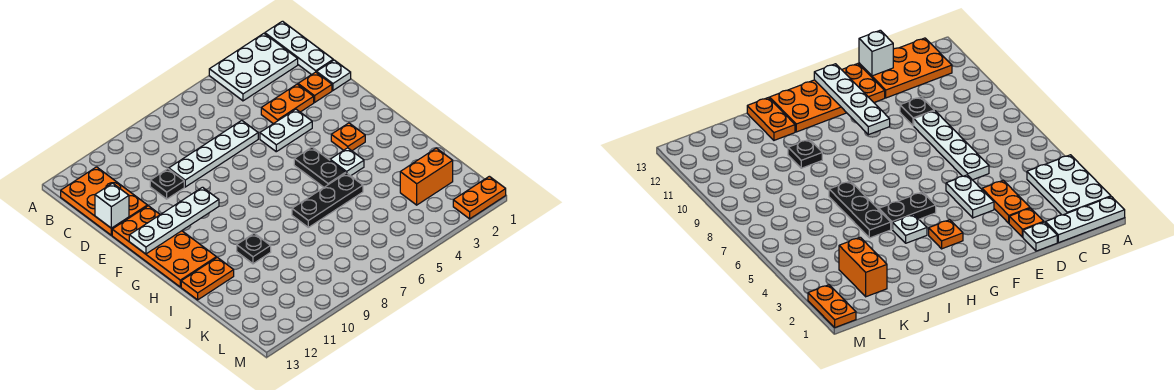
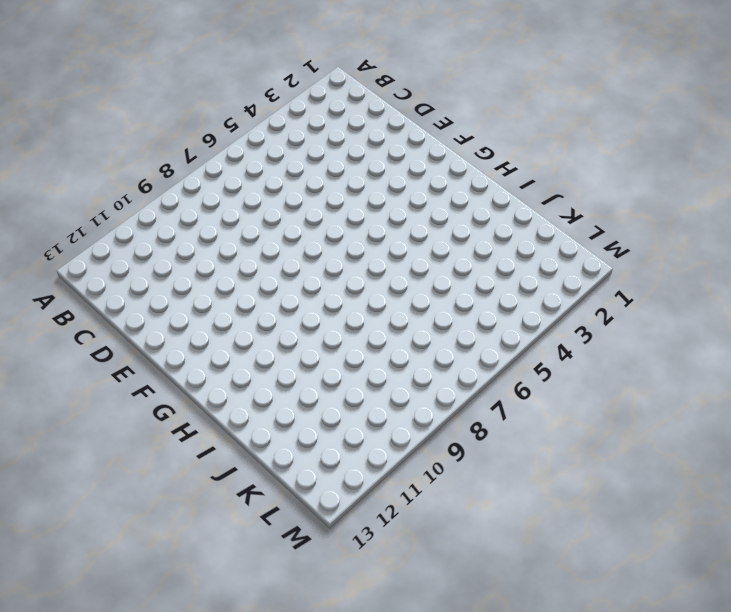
none -> white plate A1:C1 level 1
none -> white plate A2:B4 level 1
none -> orange plate B12:D13 level 1

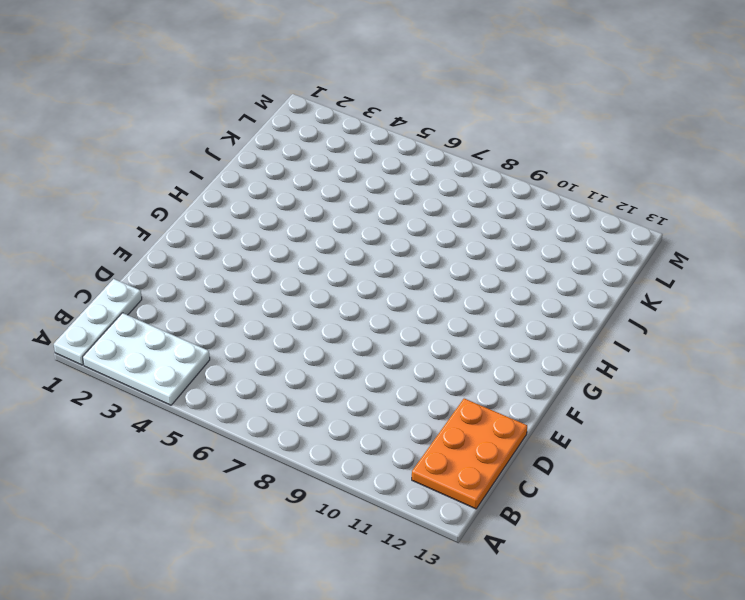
none -> white plate D1 level 1
none -> orange plate D2 level 1
none -> orange plate D3:D4 level 1

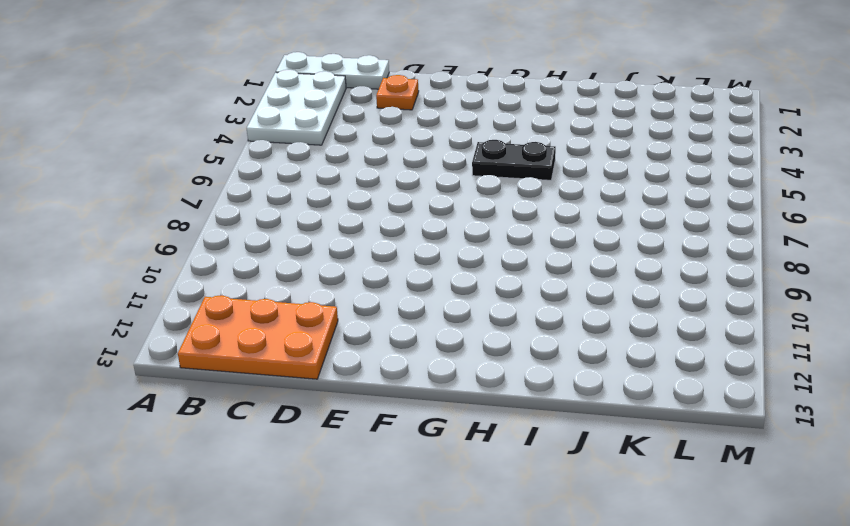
none -> white plate D1 level 1
none -> orange plate D3:D4 level 1
none -> white plate D6:D9 level 1

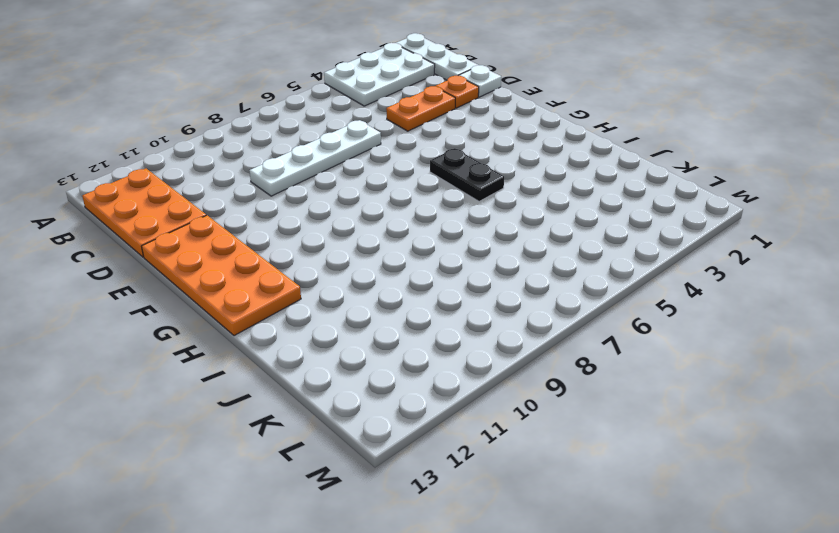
none -> black plate D10 level 1
none -> white plate E4:E5 level 1
none -> orange plate G3 level 1

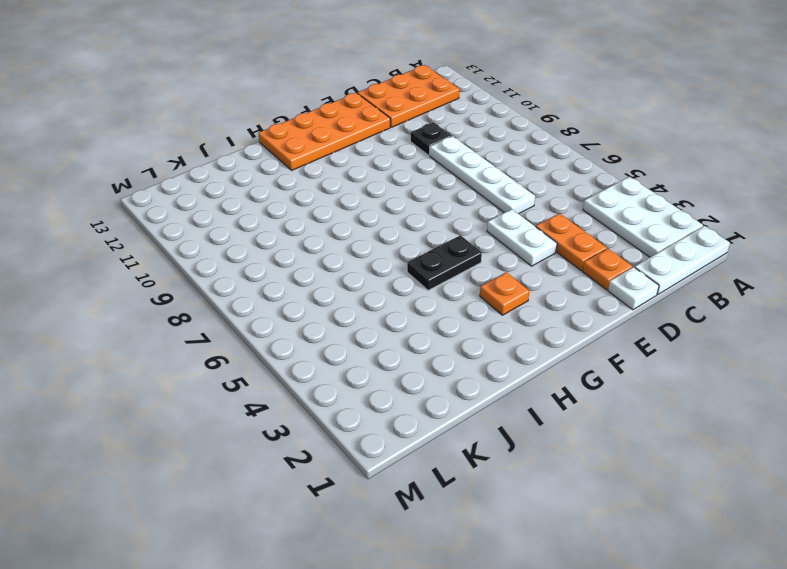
none -> white plate H4 level 1
none -> black plate I5:I7 level 1
none -> black plate I10 level 1

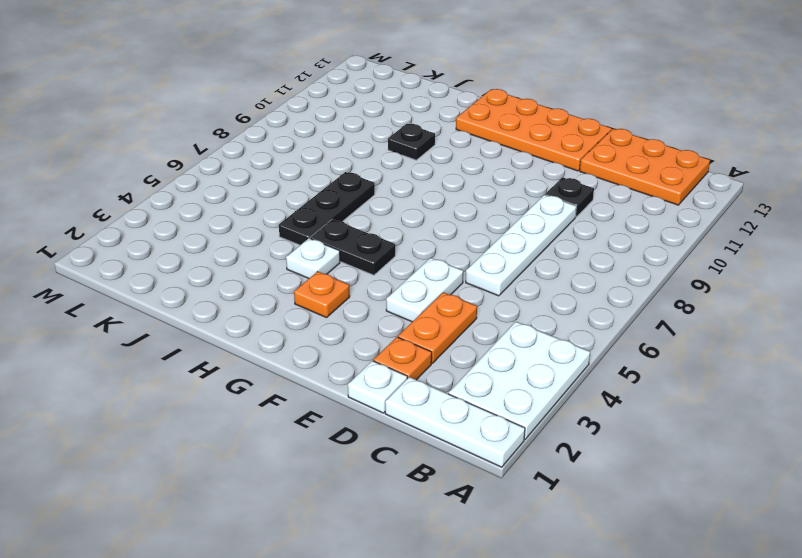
none -> orange plate I12:I13 level 1
none -> orange brick K2:K3 level 1
none -> orange plate M1:M2 level 1

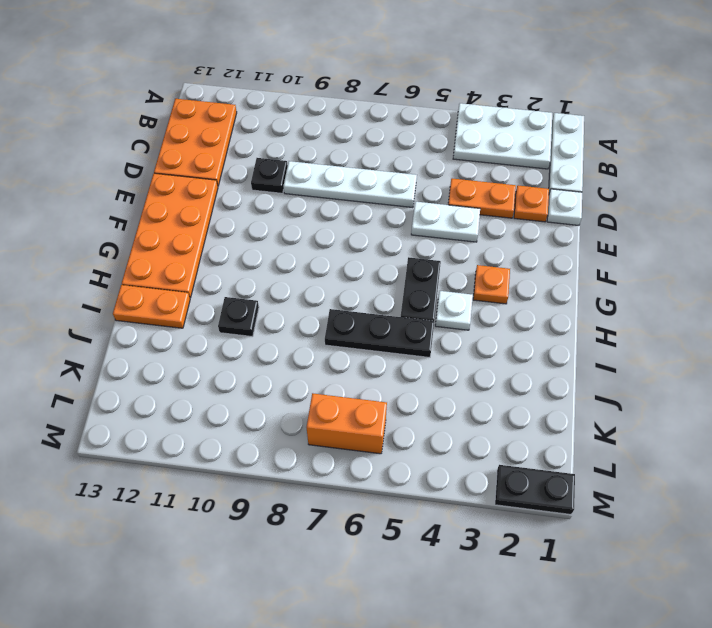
orange brick L6:L7 level 1 -> orange brick K2:K3 level 1
black plate M1:M2 level 1 -> orange plate M1:M2 level 1
none -> white brick D13 level 2
none -> white plate F10:F13 level 2

